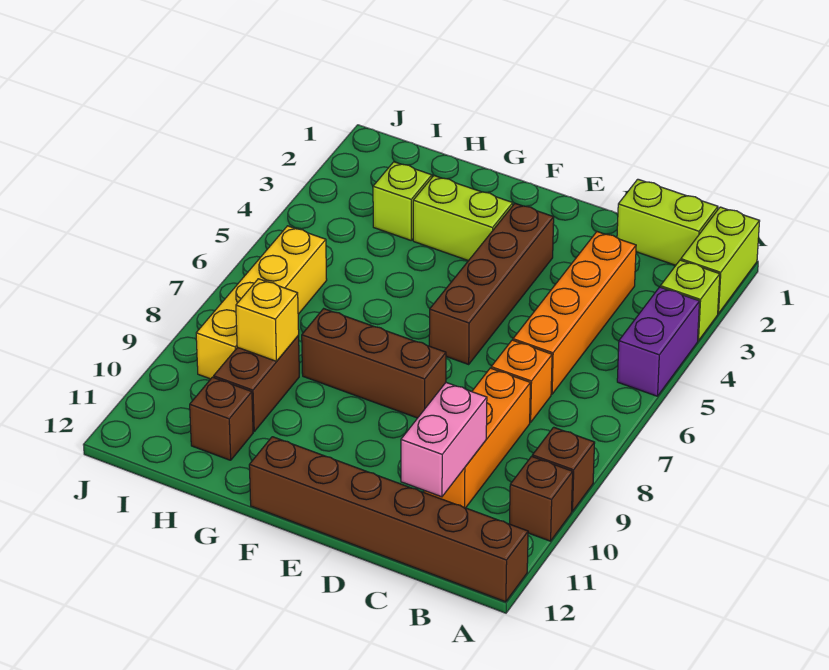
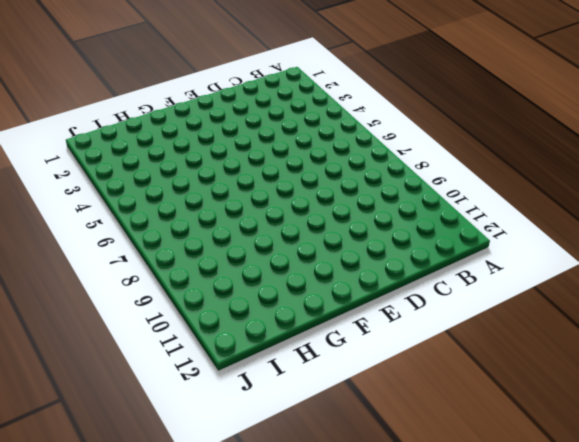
none -> lime brick A1:A2 level 1
none -> lime brick A3 level 1
none -> purple brick A4:A5 level 1

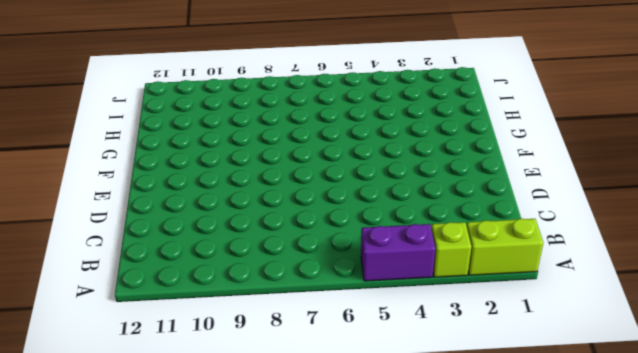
none -> brown brick A9 level 1
none -> brown brick A10 level 1
none -> brown brick A12:F12 level 1

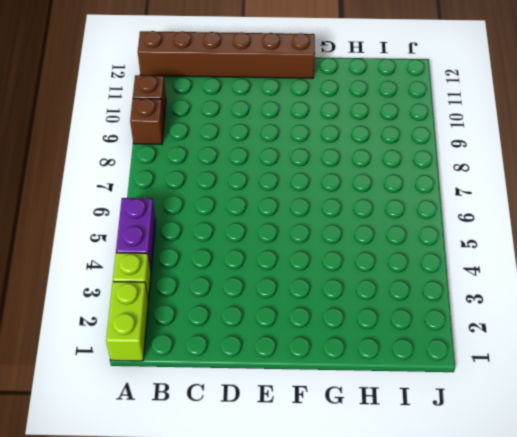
none -> lime brick B1:C1 level 1
none -> orange brick C3:C6 level 1
none -> orange brick C7 level 1

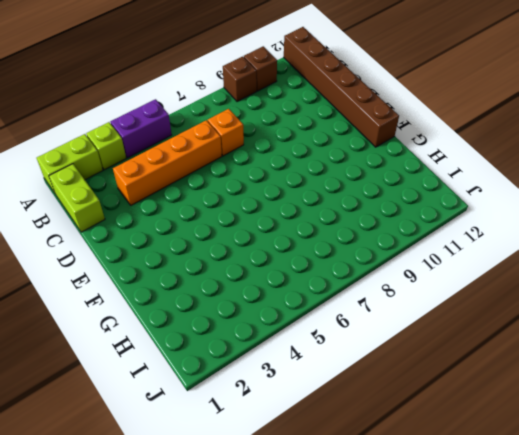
none -> orange brick C8:C10 level 1
none -> brown brick E3:E6 level 1
none -> brown brick E8:G8 level 1

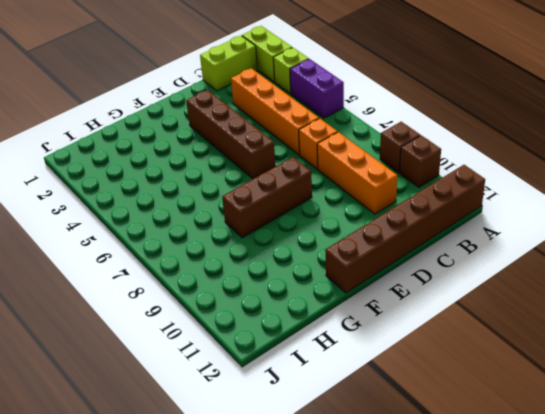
none -> lime brick F3:G3 level 1
none -> lime brick H3 level 1
none -> brown brick H9:H10 level 1

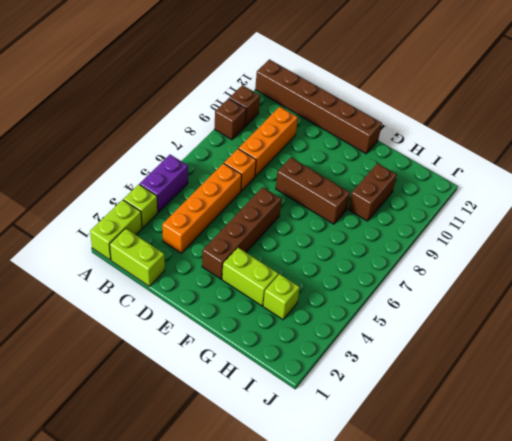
none -> brown brick H11 level 1
none -> yellow brick I6:I9 level 1
none -> pink brick C10:C11 level 2

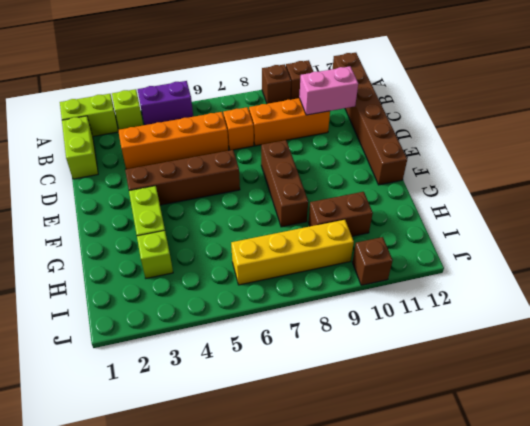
brown brick J10 level 1 -> brown brick H11 level 1
none -> yellow brick H9 level 2

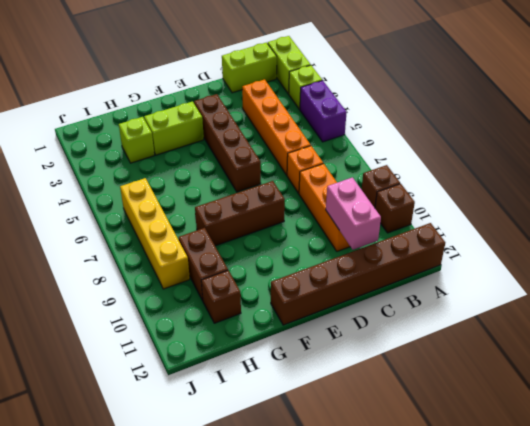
none -> yellow brick H9 level 2

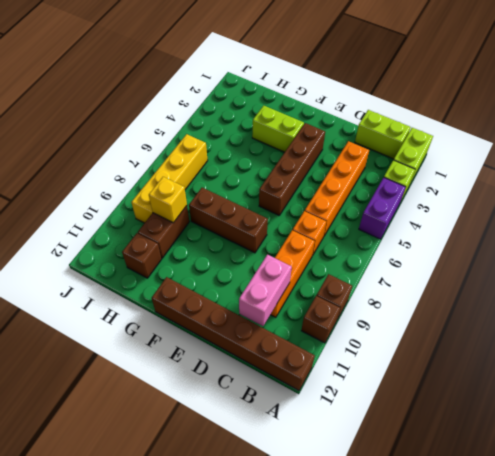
none -> lime brick H3 level 1

